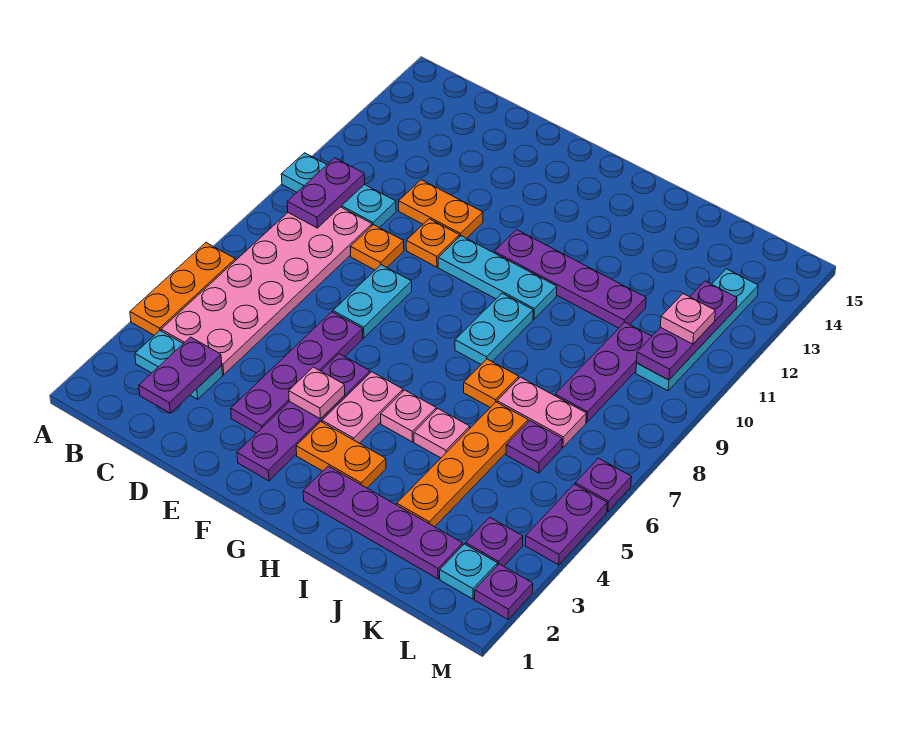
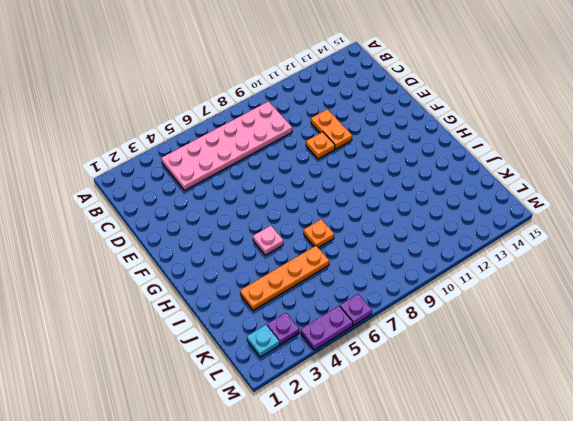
none -> orange plate A4:A6 level 1
none -> cyan plate A10:C10 level 1
none -> cyan plate B3:C3 level 1
none -> orange plate D9 level 1

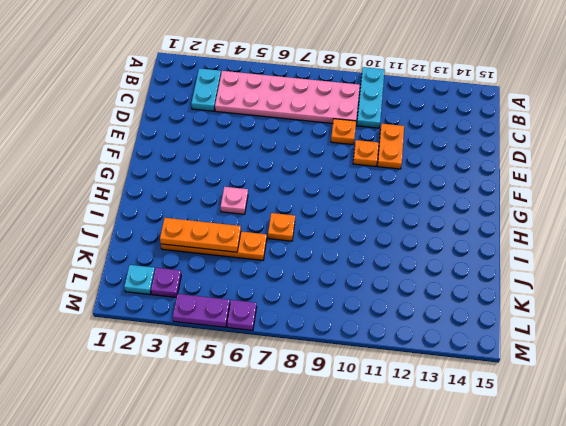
orange plate J3:J5 level 2 -> orange plate A4:A6 level 1
none -> purple plate E3:E6 level 1
none -> cyan plate E7:E8 level 1
none -> purple plate F2:F5 level 1
none -> cyan plate F10:H10 level 1

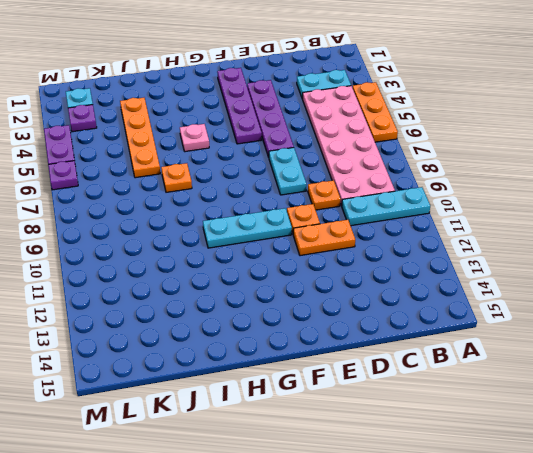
none -> orange plate G3:H3 level 1
none -> pink plate G4:G5 level 1
none -> purple plate G11:J11 level 1
none -> purple plate H2:K2 level 1

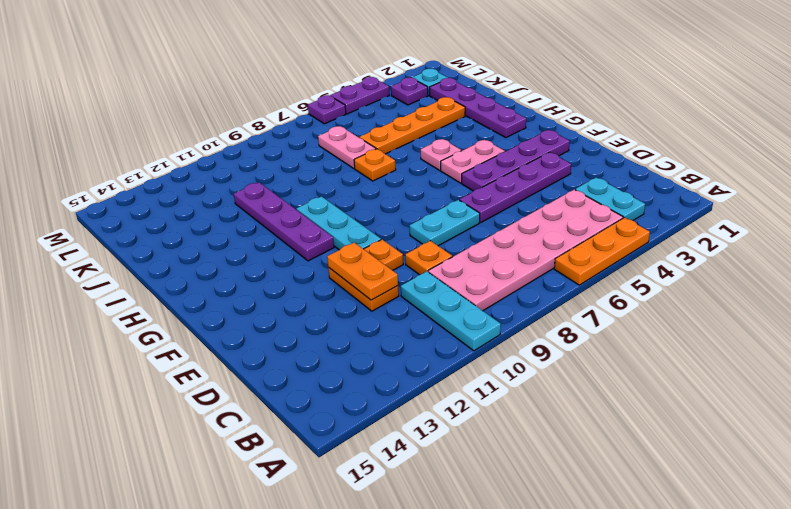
orange plate D11:E11 level 2 -> orange plate G3:H3 level 1
none -> cyan plate H8:H9 level 1
none -> pink plate I5 level 1
none -> purple plate K6 level 1
none -> purple plate K8:K10 level 1

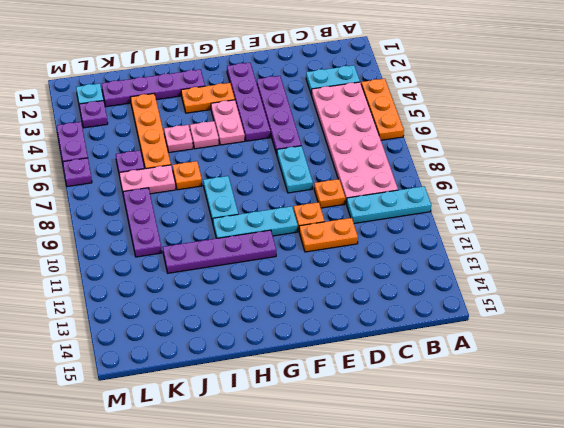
none -> cyan plate L10:L13 level 1
none -> purple plate M2 level 1
none -> purple plate B9:B10 level 2
none -> purple plate C2:C3 level 2

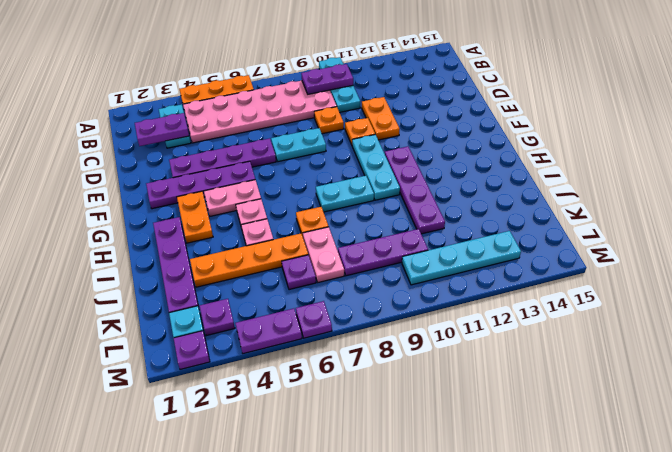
none -> pink plate F4 level 2
none -> purple plate L10:L12 level 2
none -> pink plate L11 level 3

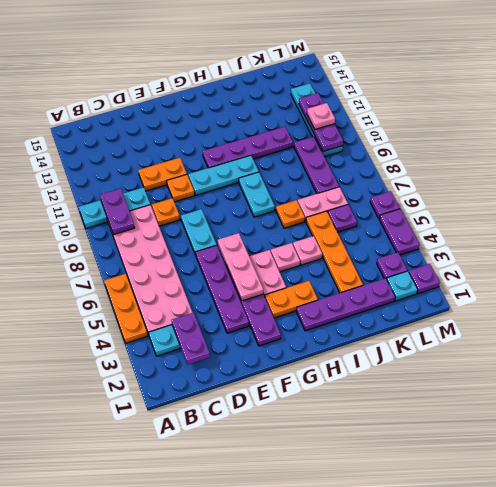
pink plate F4:F6 level 2 -> pink plate F4 level 2

